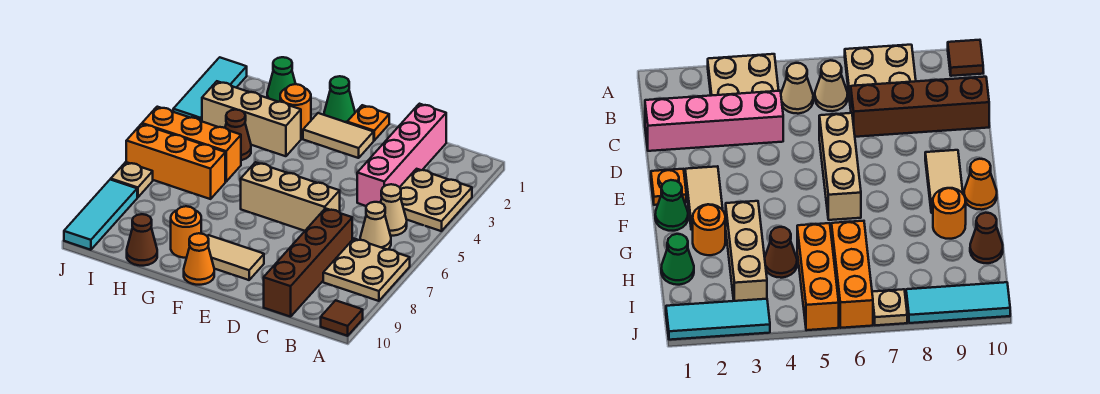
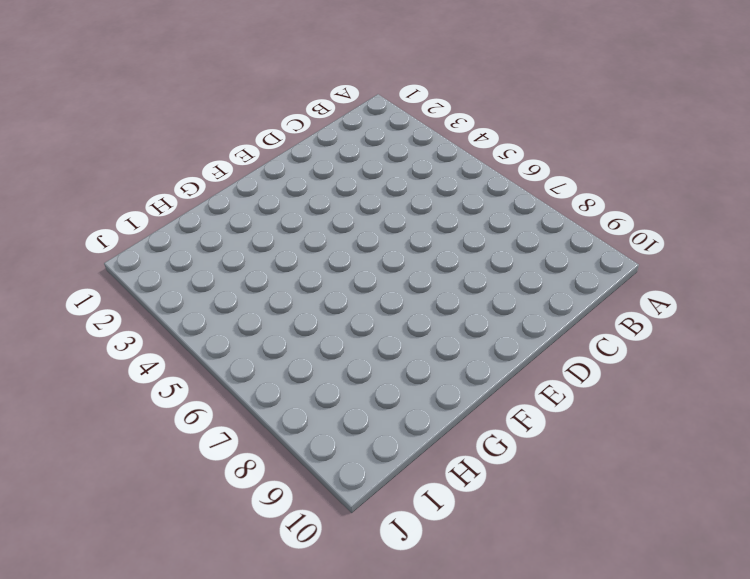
none -> tan plate A3:B4 level 1
none -> tan plate A7:B8 level 1
none -> brown tile A10 level 1

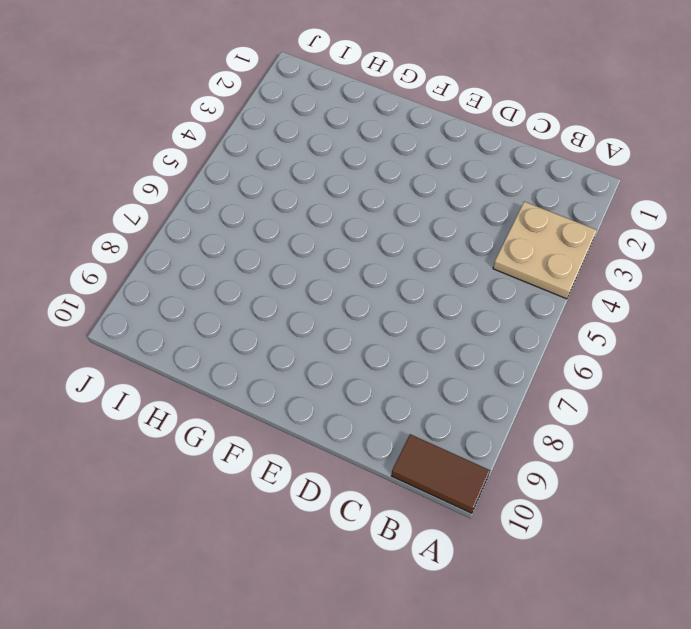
brown tile A10:B10 level 1 -> brown tile A10 level 1
none -> tan plate A7:B8 level 1
none -> tan cone B5 level 1
none -> tan cone B6 level 1

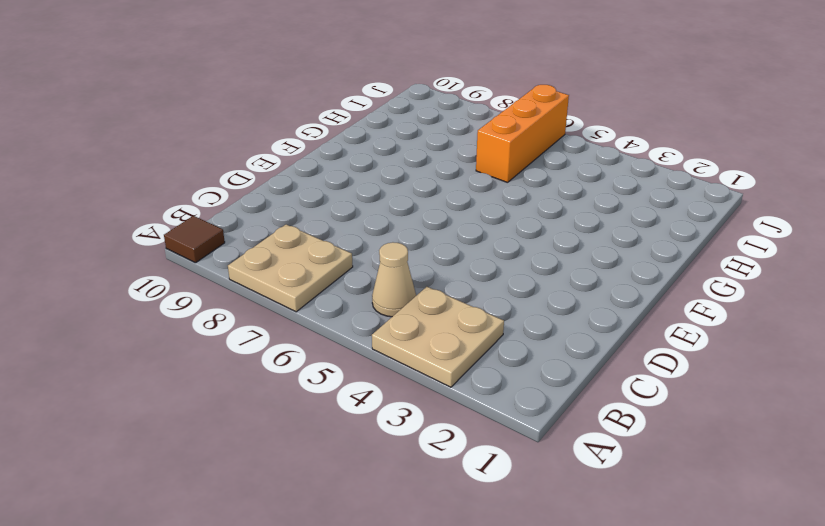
none -> tan cone B6 level 1
none -> pink brick C1:C4 level 1
none -> brown brick C7:C10 level 1

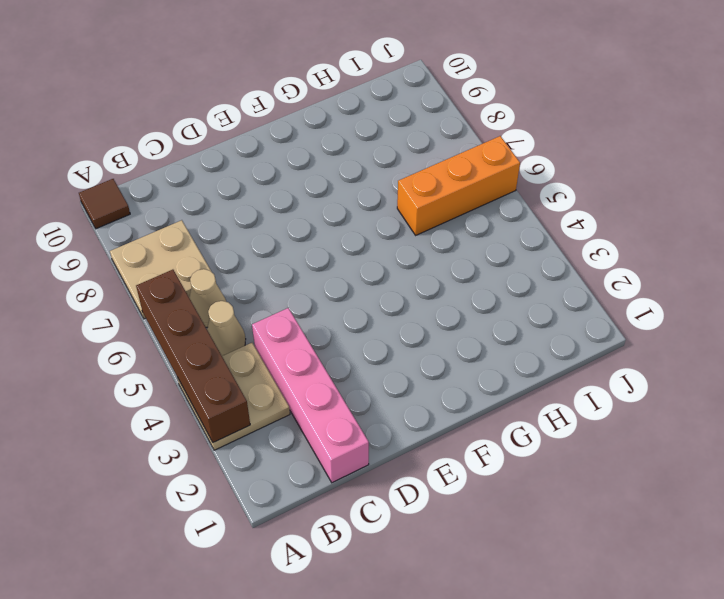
brown brick A3:A6 level 2 -> brown brick C7:C10 level 1
none -> tan brick D6:F6 level 1
none -> orange plate E1 level 1
none -> tan tile E2:F2 level 1

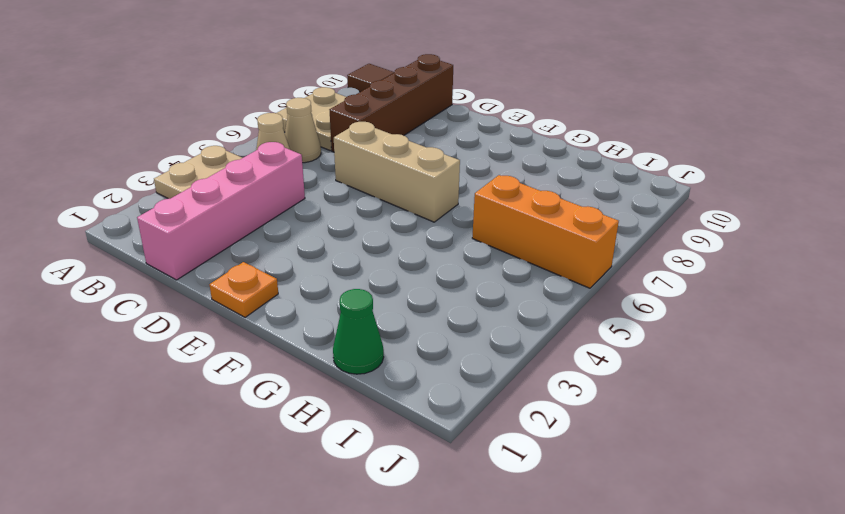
none -> tan tile E2:F2 level 1
none -> tan tile E9:F9 level 1
none -> green cone F1 level 1

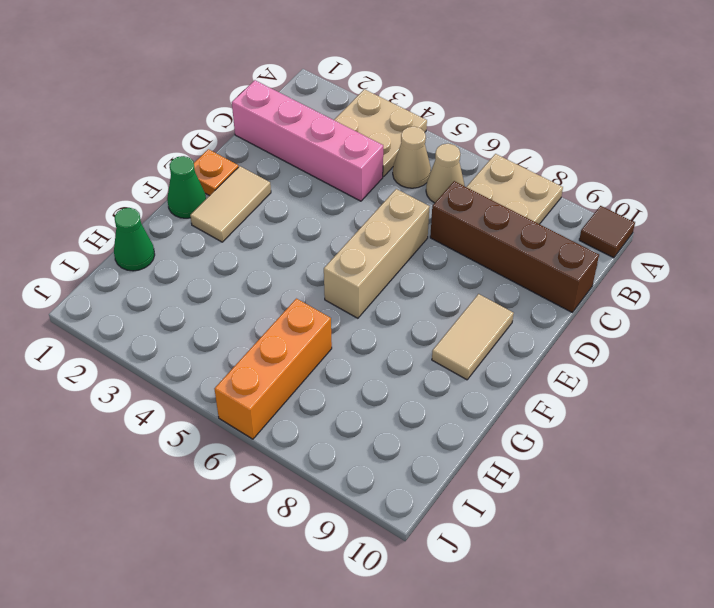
none -> orange cone F10 level 1
none -> orange round brick G2 level 1
none -> tan brick G3:I3 level 1

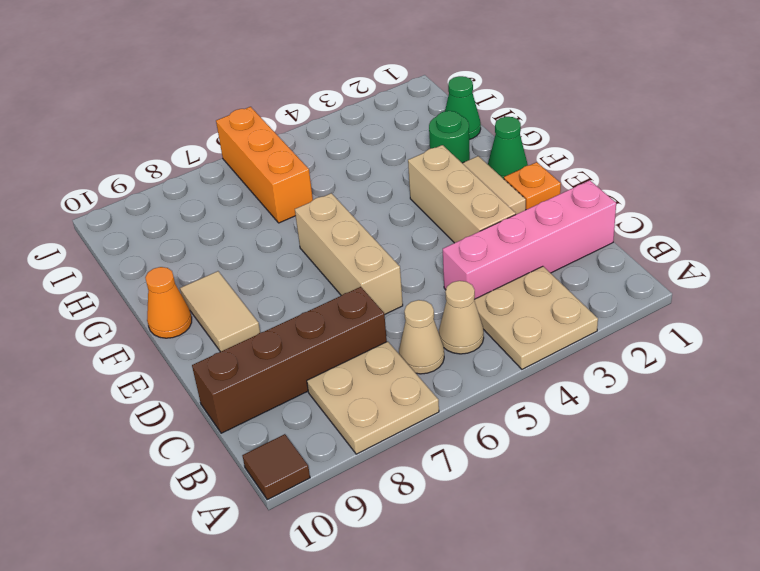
tan brick D3:F3 level 1 -> tan brick G3:I3 level 1
green round brick G2 level 1 -> orange round brick G2 level 1
none -> orange round brick G9 level 1
none -> brown cone H4 level 1
none -> orange brick H5:J5 level 1

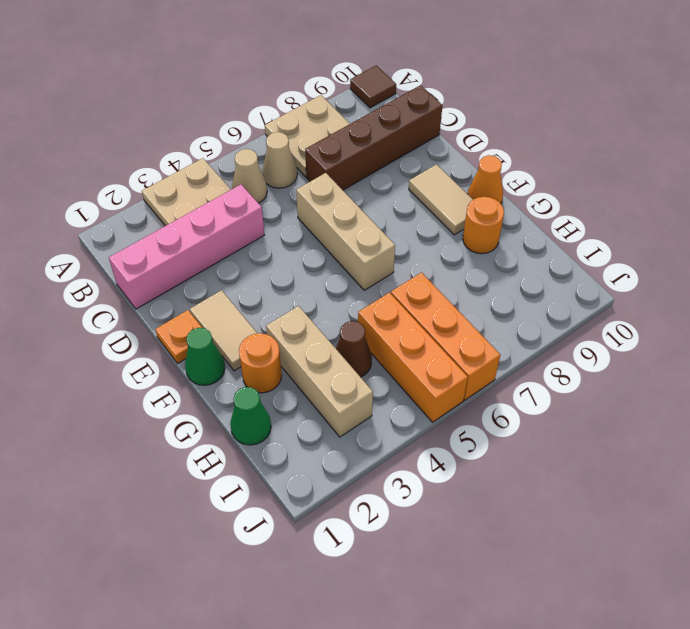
none -> brown cone H10 level 1
none -> cyan tile J1:J3 level 1
none -> tan plate J7 level 1

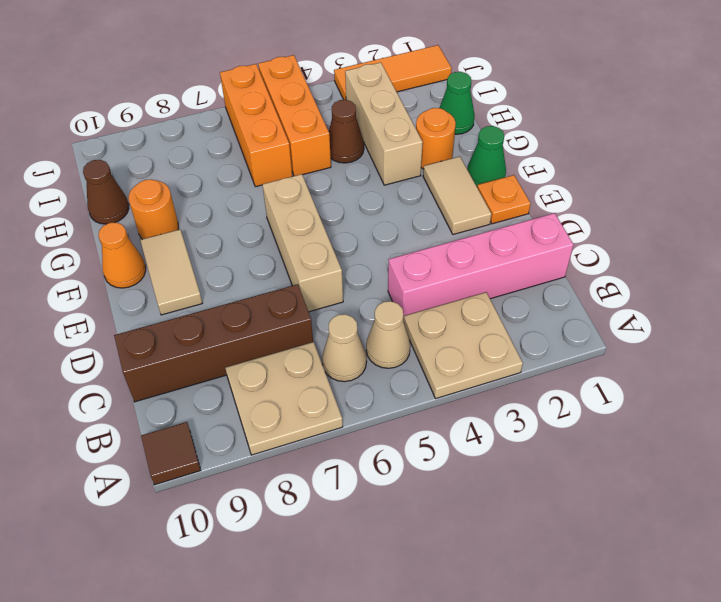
orange tile J1:J3 level 1 -> cyan tile J1:J3 level 1
none -> tan plate J7 level 1
none -> cyan tile J8:J10 level 1

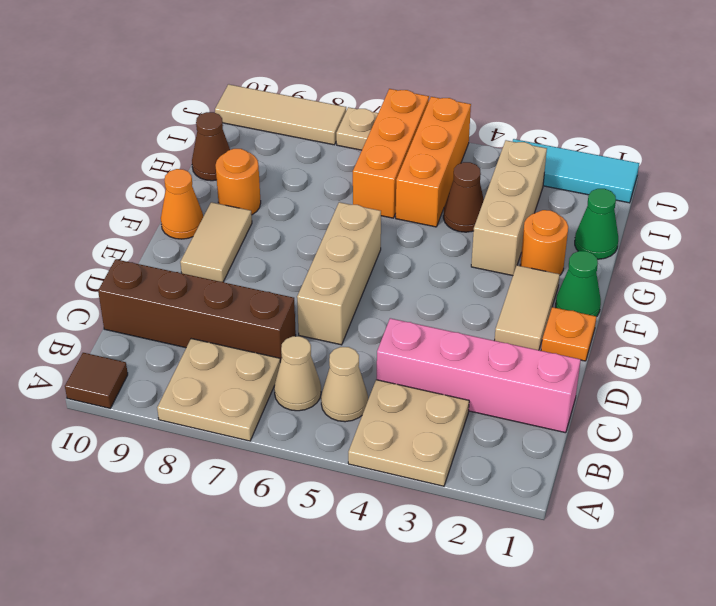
tan tile J8:J10 level 1 -> cyan tile J8:J10 level 1

